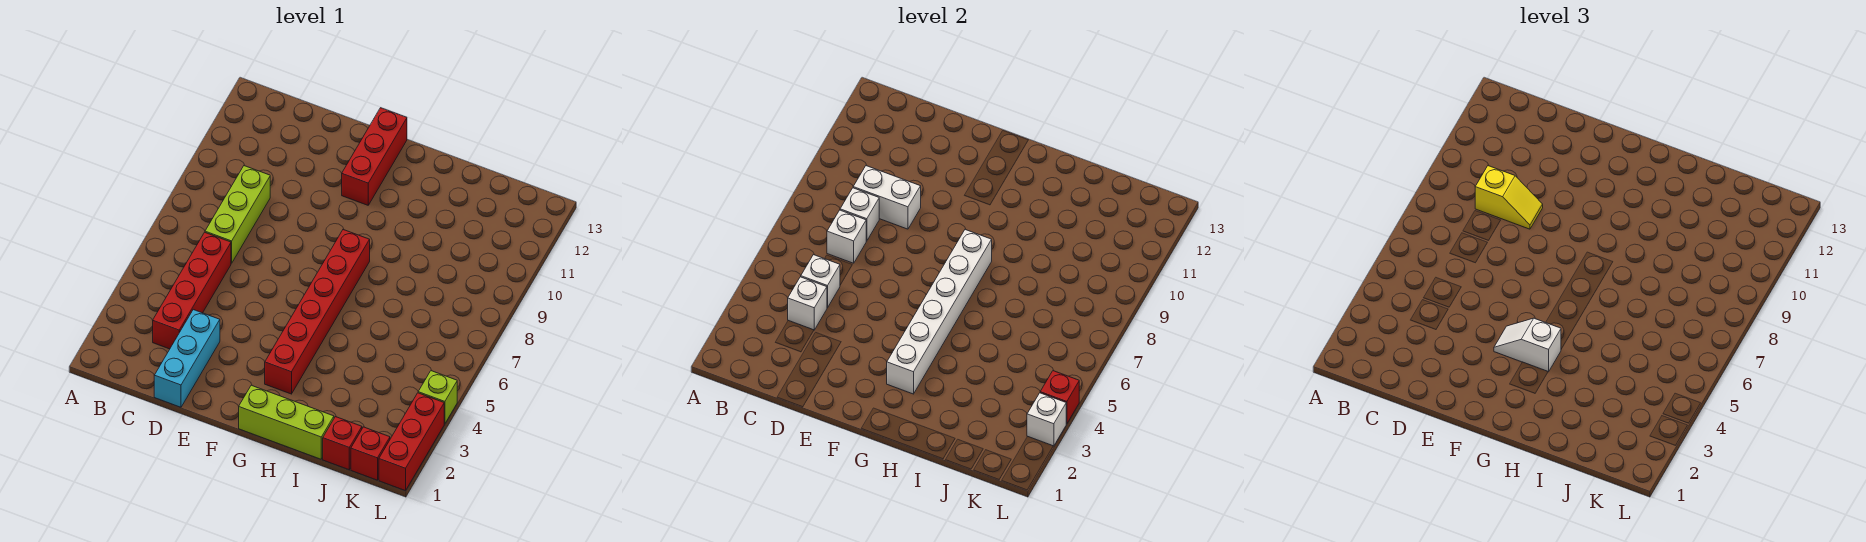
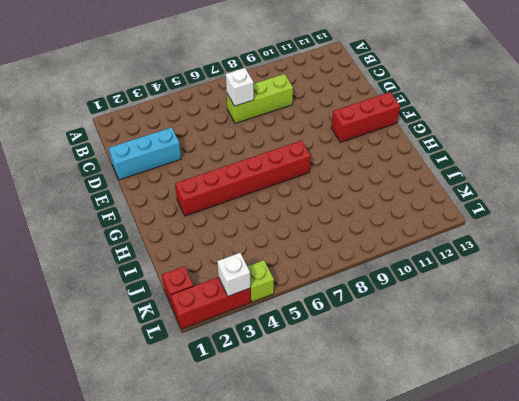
none -> red brick C3:C6 level 1
none -> lime brick G1:I1 level 1
none -> red brick J1 level 1

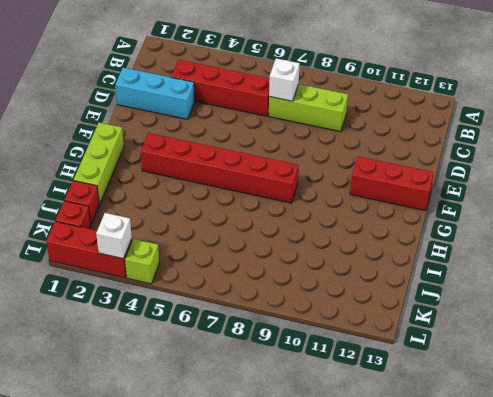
none -> white brick C4 level 2
none -> white brick C5 level 2
none -> white brick C8 level 2

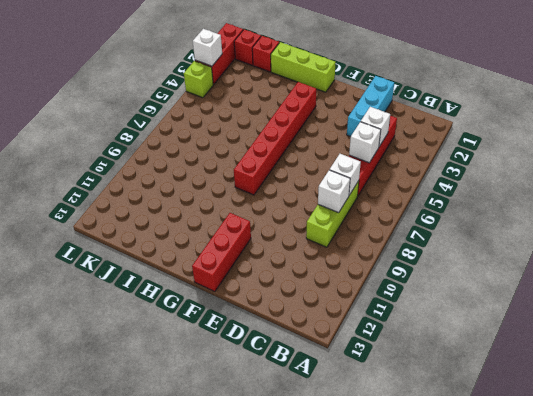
none -> white brick C9:D9 level 2
none -> white brick G3:G8 level 2
none -> red brick L4 level 2

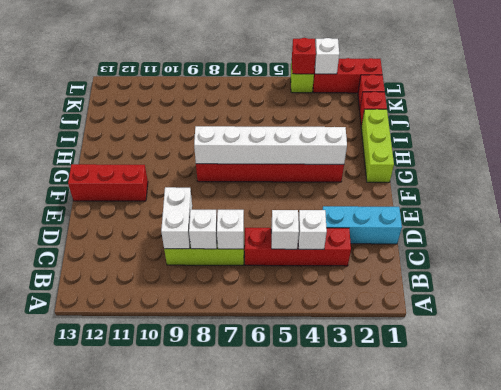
none -> yellow slope C9:D9 level 3 top C
none -> white slope F4:G4 level 3 top G

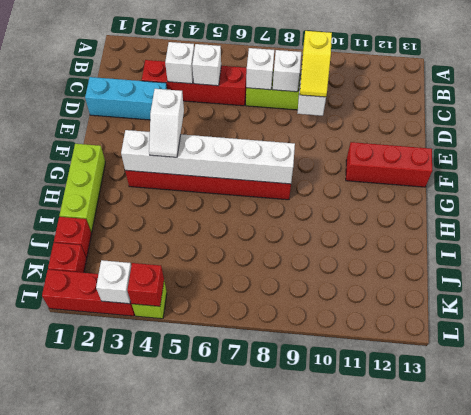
white slope F4:G4 level 3 top F -> white slope F4:G4 level 3 top G

